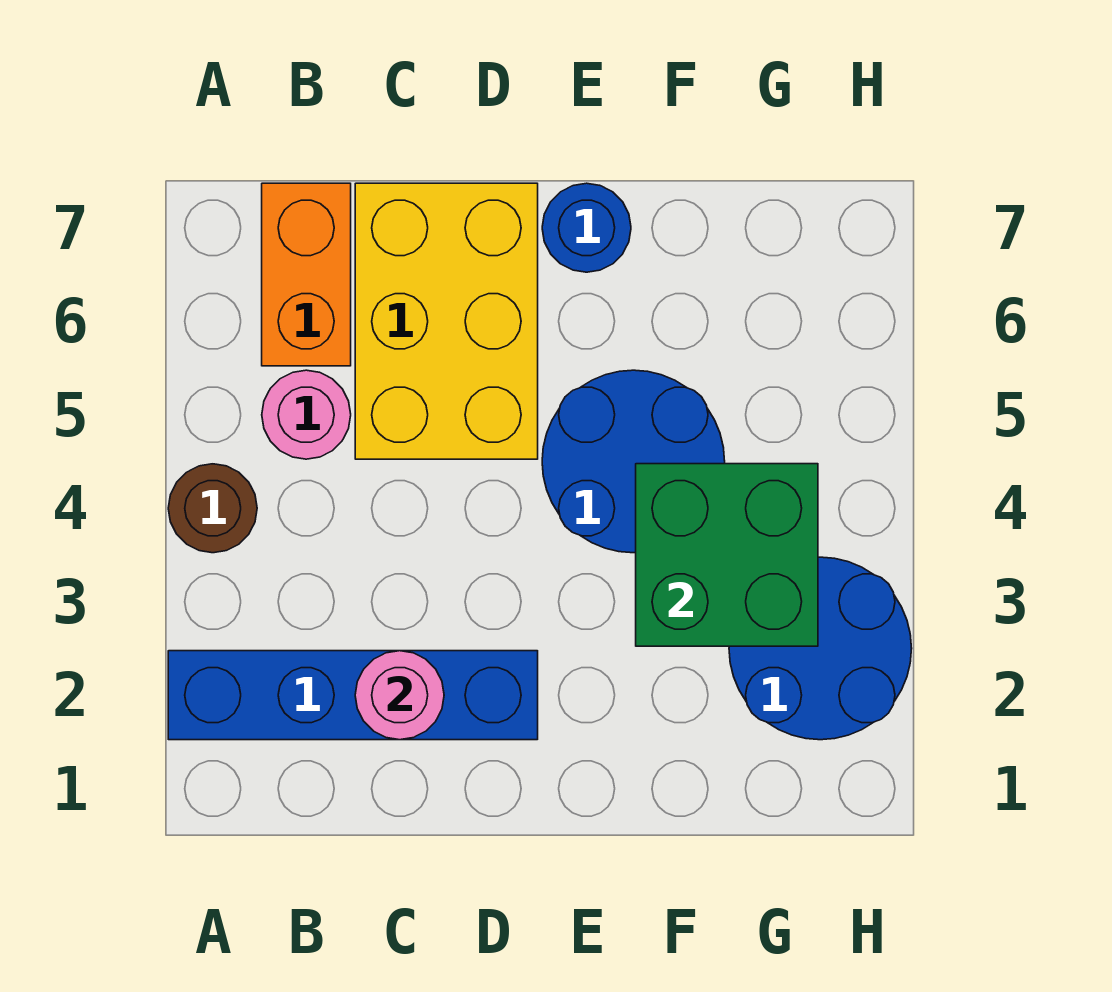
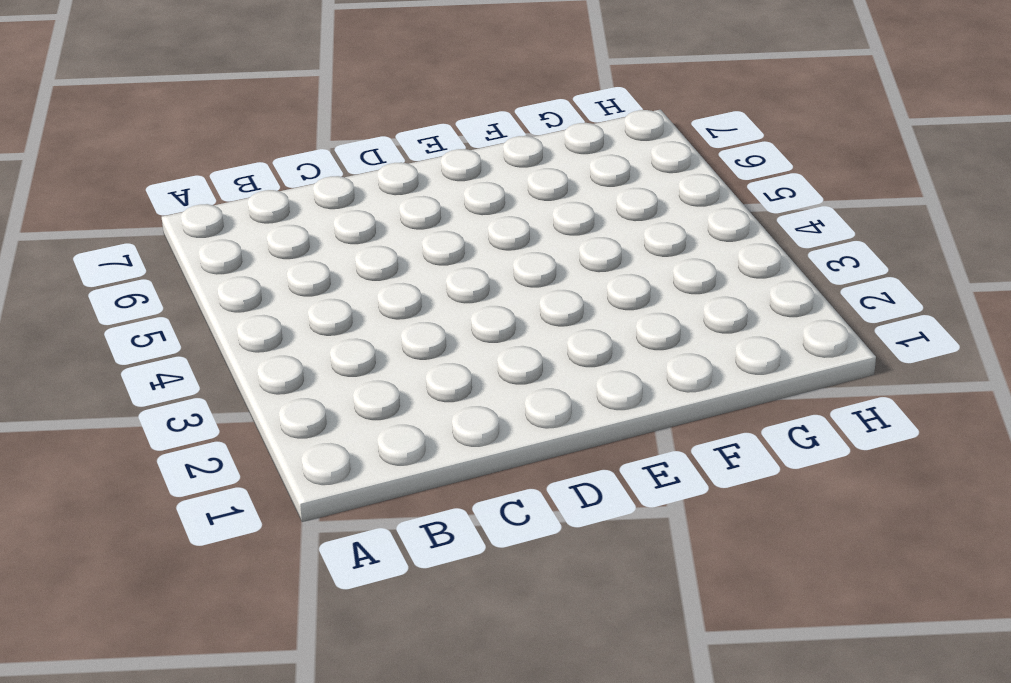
none -> blue brick A2:D2 level 1
none -> brown round brick A4 level 1

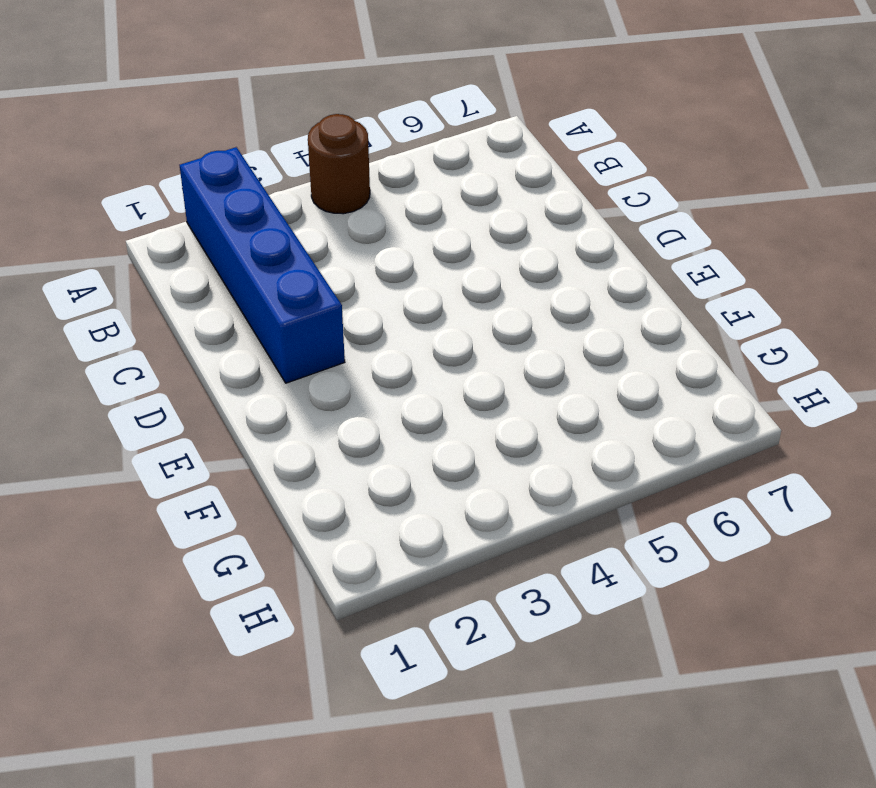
none -> pink round brick B5 level 1
none -> orange brick B6:B7 level 1

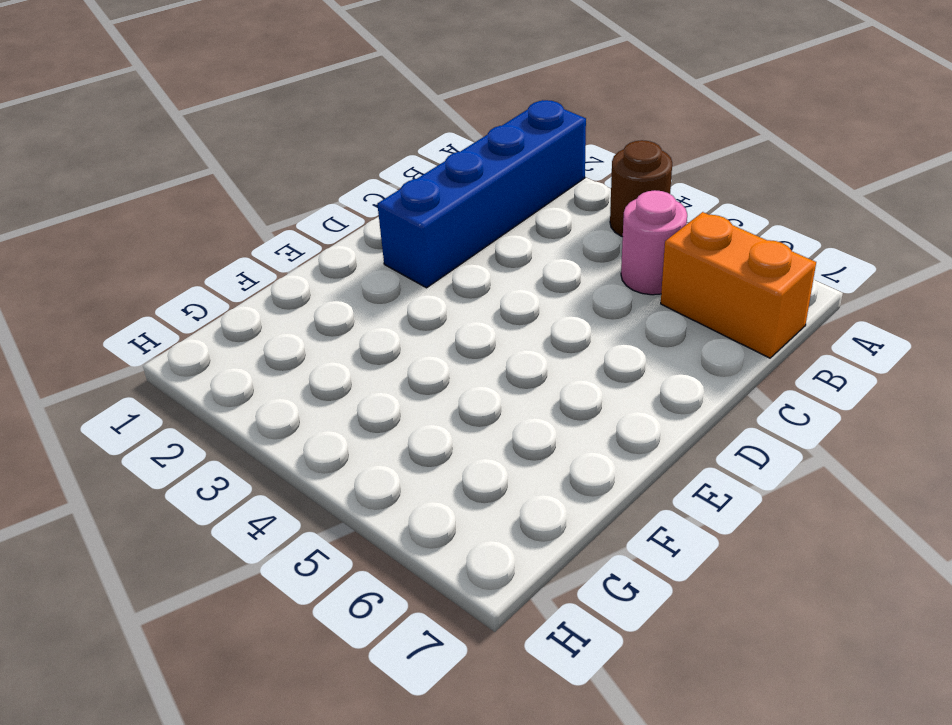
none -> yellow brick C5:D7 level 1
none -> blue round brick E4:F5 level 1

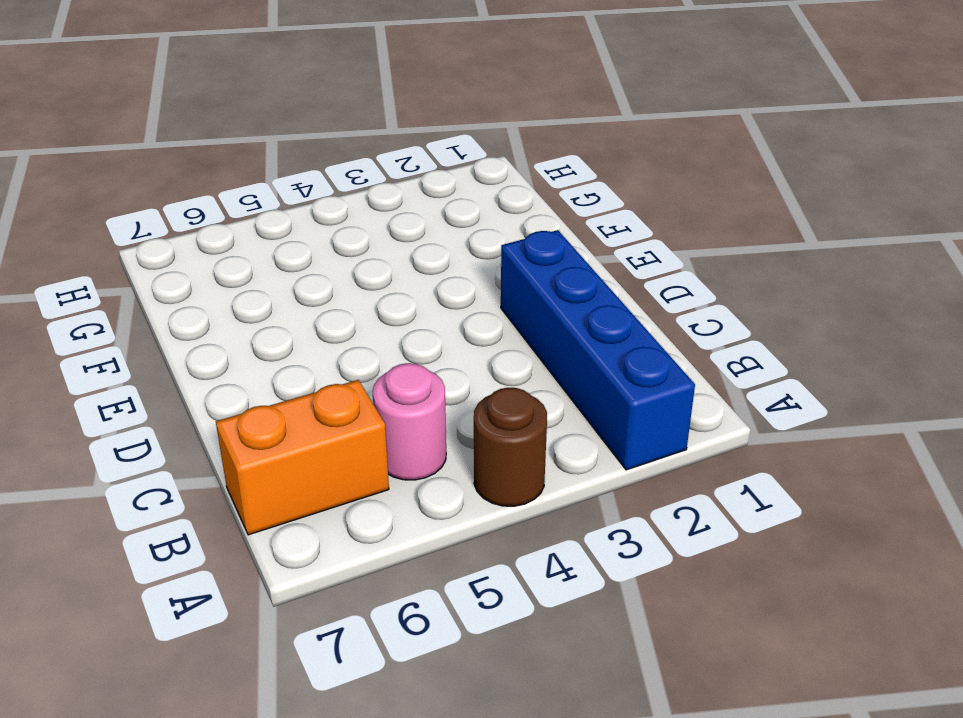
none -> yellow brick C5:D7 level 1
none -> blue round brick E4:F5 level 1

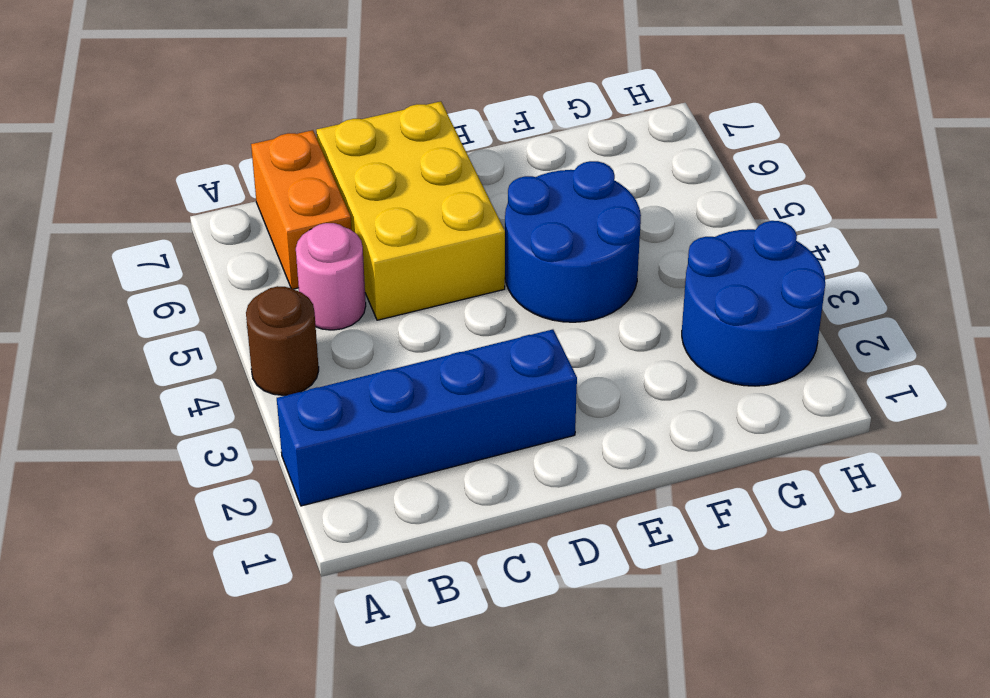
none -> blue round brick E7 level 1
none -> pink round brick C2 level 2

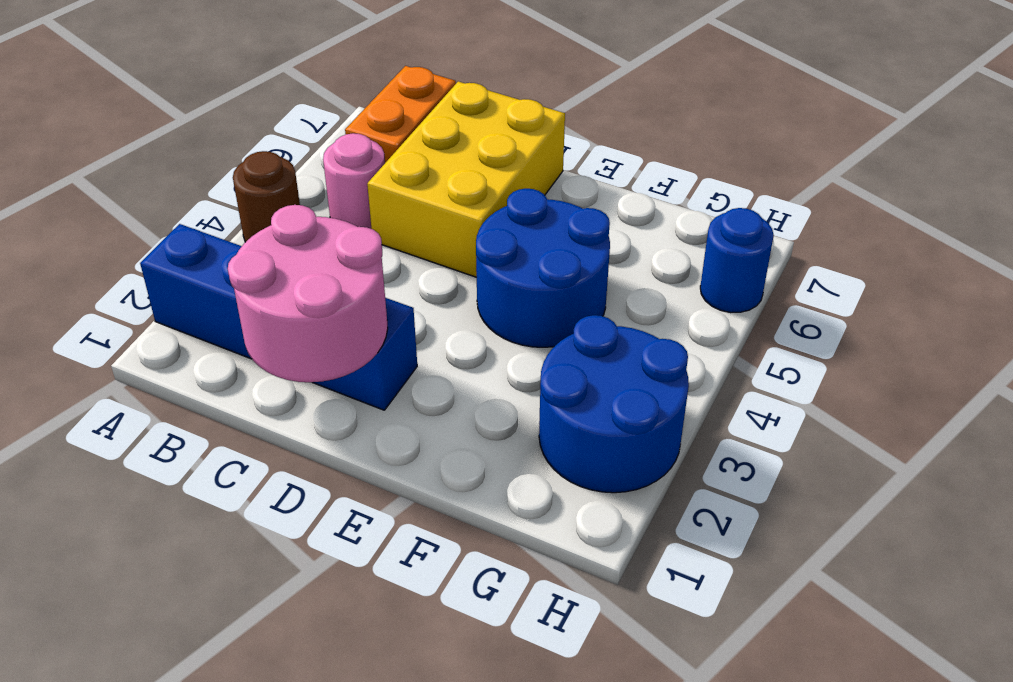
pink round brick C1:D2 level 2 -> pink round brick C2 level 2
blue round brick H6 level 1 -> blue round brick E7 level 1
none -> green brick F3:G4 level 2

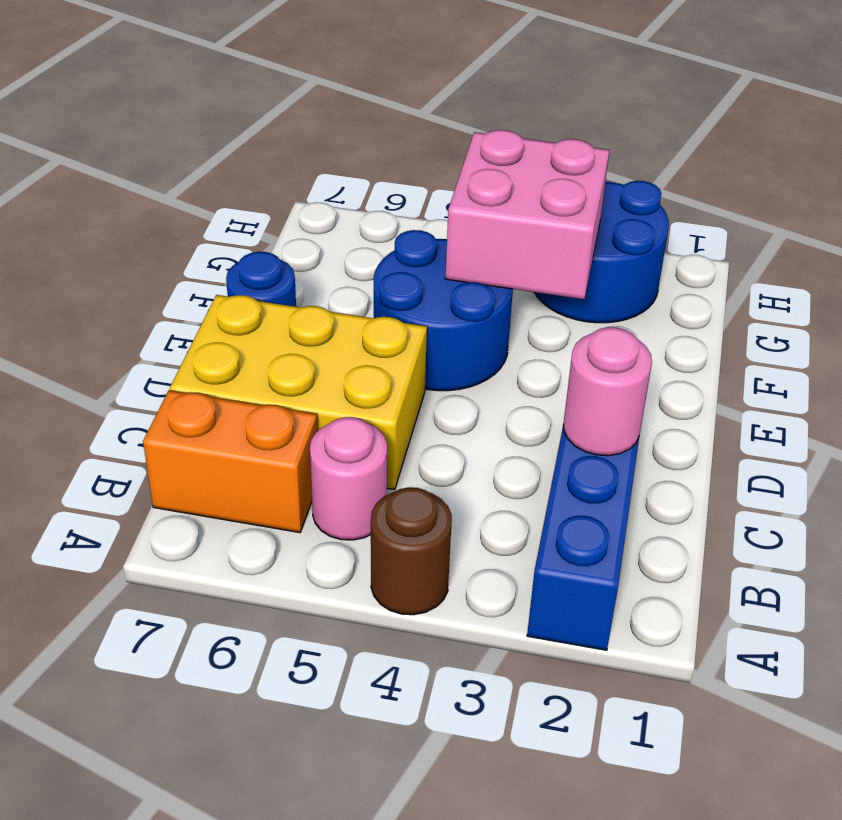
pink brick F3:G4 level 2 -> green brick F3:G4 level 2

